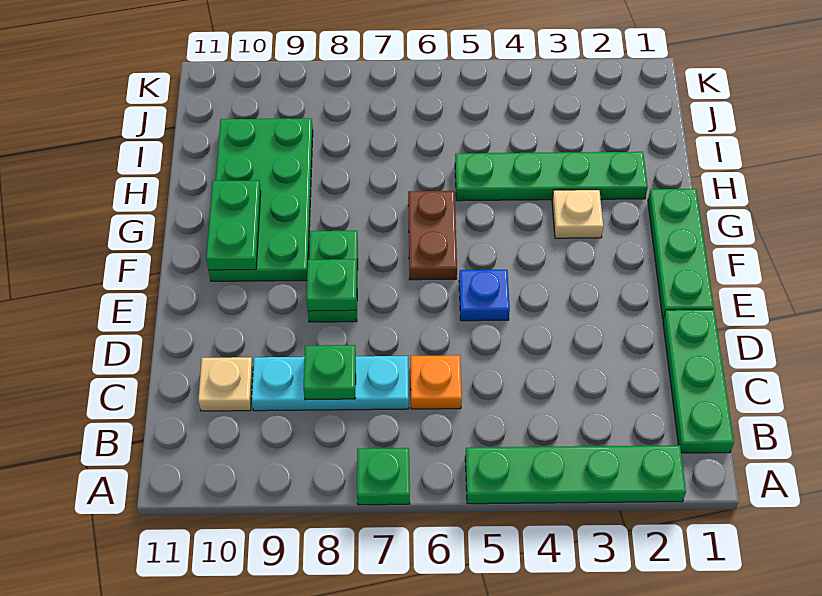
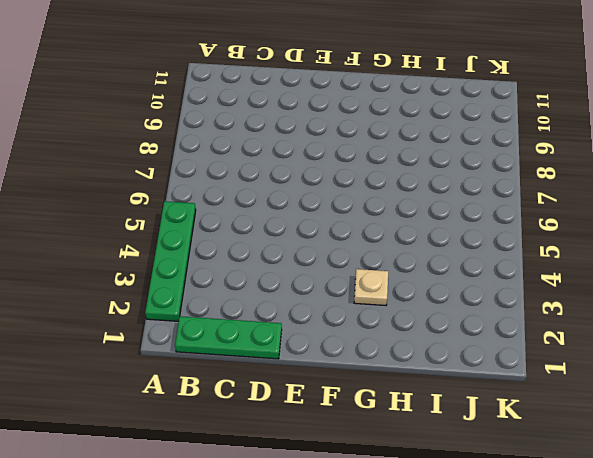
none -> green plate A7 level 1
none -> orange plate C6 level 1
none -> cyan plate C7:C9 level 1

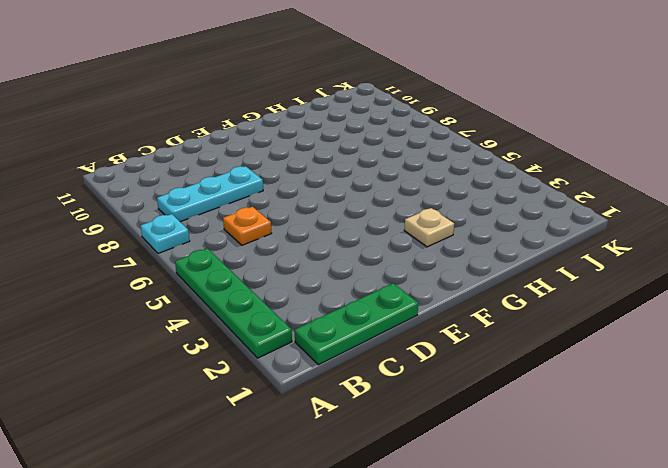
cyan plate A7 level 1 -> green plate A7 level 1
cyan plate B8:D8 level 1 -> cyan plate C7:C9 level 1
none -> tan plate C10 level 1
none -> green plate E1:G1 level 1
none -> blue plate E5 level 1

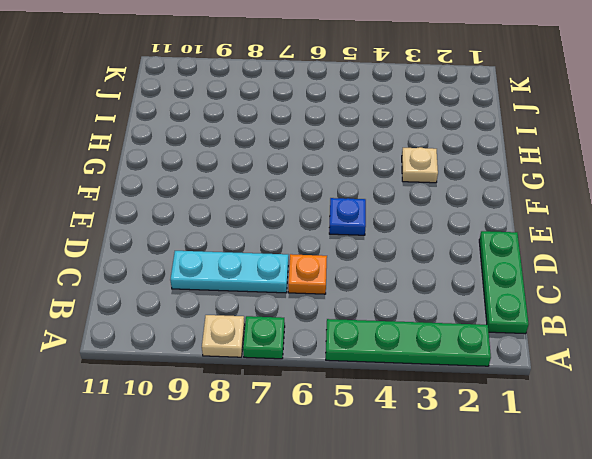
tan plate A8 level 1 -> tan plate C10 level 1
none -> green plate E1:G1 level 1
none -> green plate E8:F8 level 1
none -> brown plate F6:G6 level 1

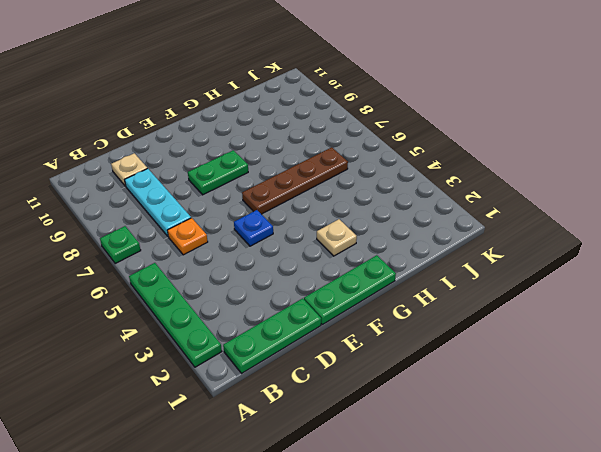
brown plate F6:I6 level 1 -> brown plate F6:G6 level 1
none -> green plate F9:I10 level 1
none -> green plate H2:H5 level 1
none -> green plate C8 level 2

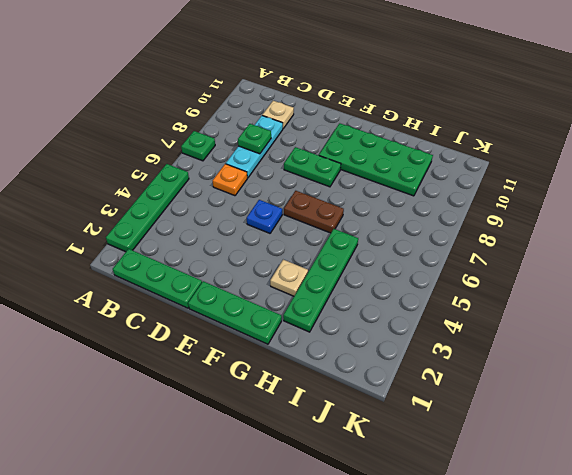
none -> green plate E8 level 2
none -> green plate F10:G10 level 2

